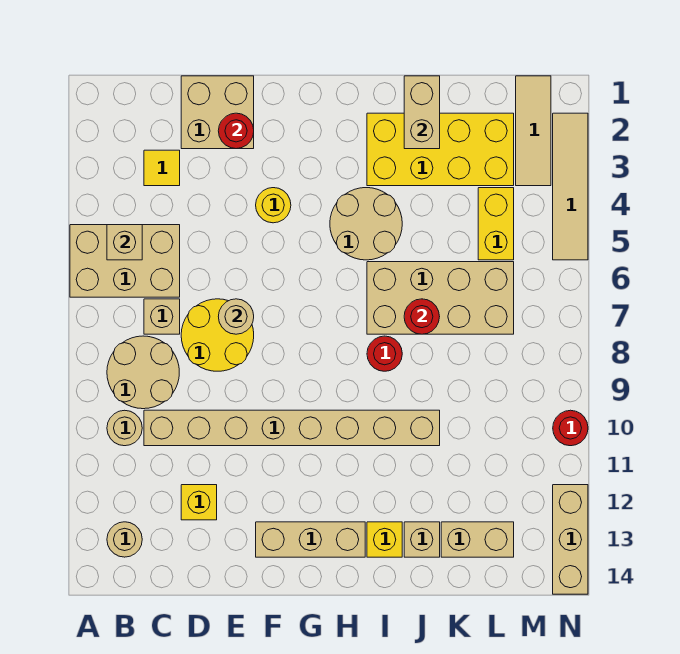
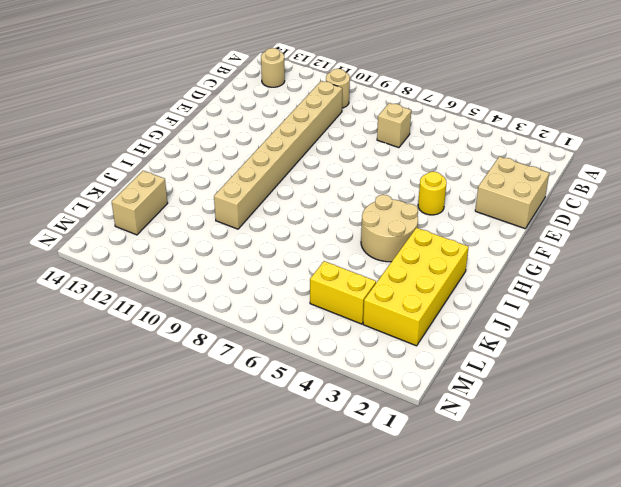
none -> tan brick A5:C6 level 1
none -> tan round brick B8:C9 level 1
none -> yellow tile C3 level 1

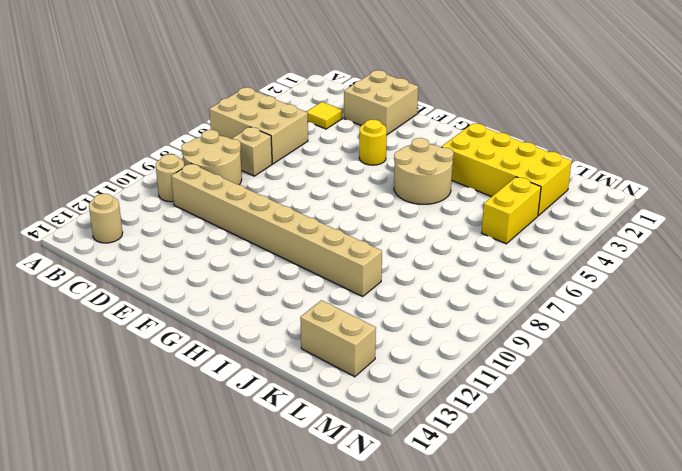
none -> yellow round brick D7:E8 level 1
none -> yellow brick D12 level 1
none -> tan brick F13:H13 level 1

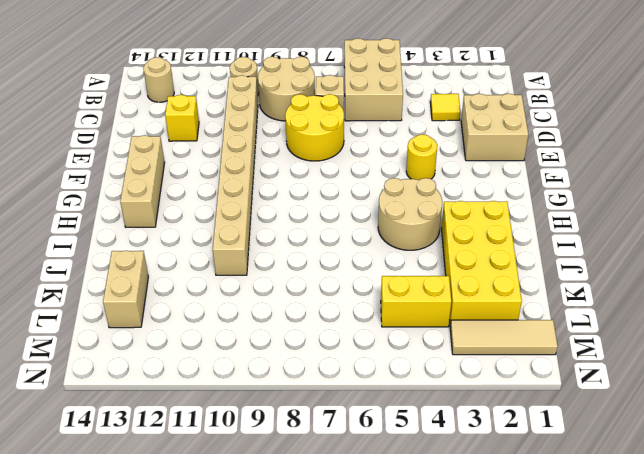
none -> tan brick I6:L7 level 1
none -> red round brick I8 level 1
none -> yellow brick I13 level 1

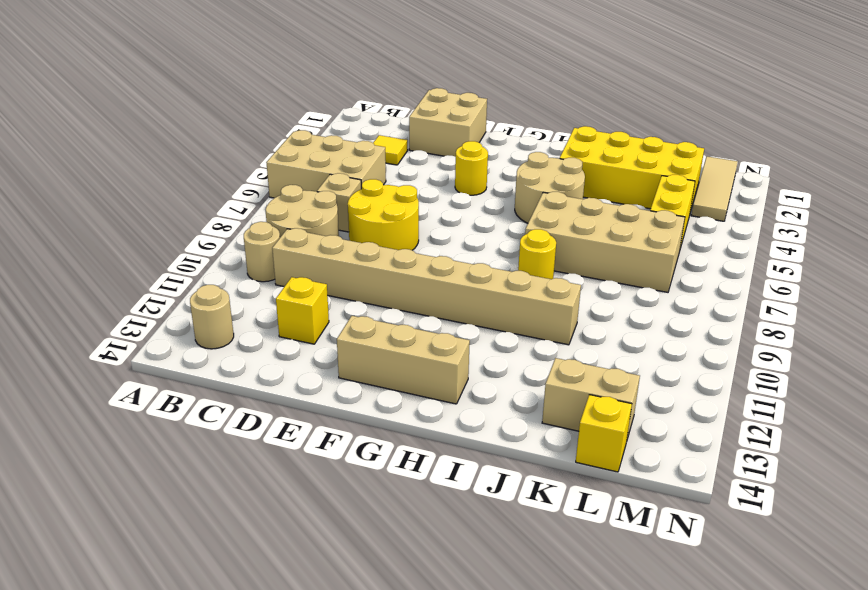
yellow round brick I8 level 1 -> red round brick I8 level 1
yellow brick L14 level 1 -> yellow brick I13 level 1
none -> tan brick J13 level 1
none -> tan tile N2:N5 level 1
none -> red round brick N10 level 1

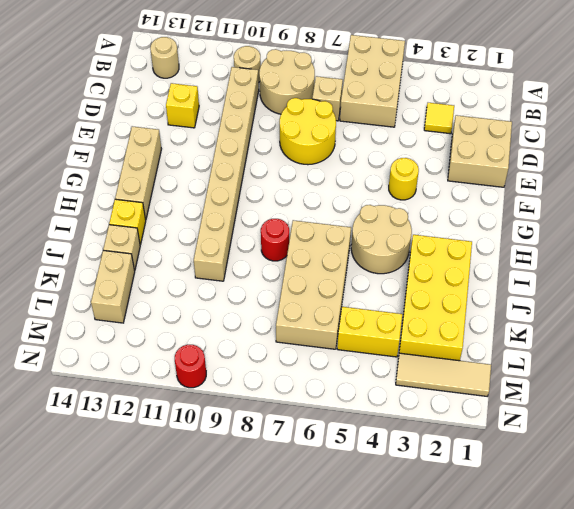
none -> tan tile N2:N5 level 1
none -> tan brick N12:N14 level 1
none -> tan brick B5 level 2

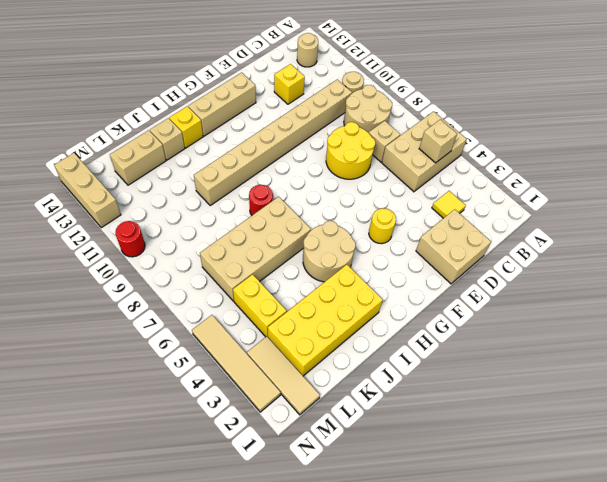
none -> red round brick E2 level 2
none -> tan round brick E7 level 2
none -> tan brick J1:J2 level 2

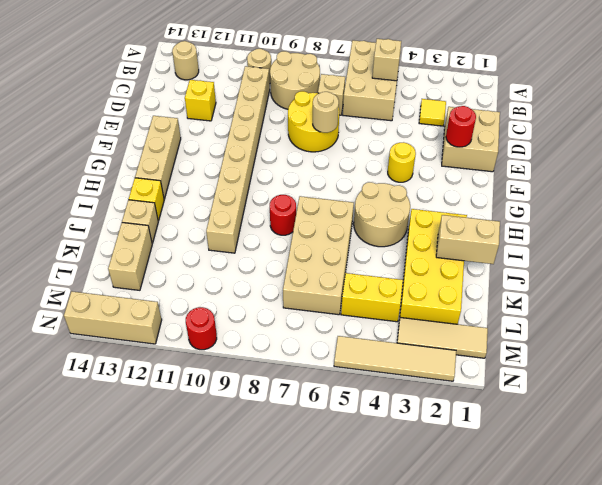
none -> red round brick J7 level 2

